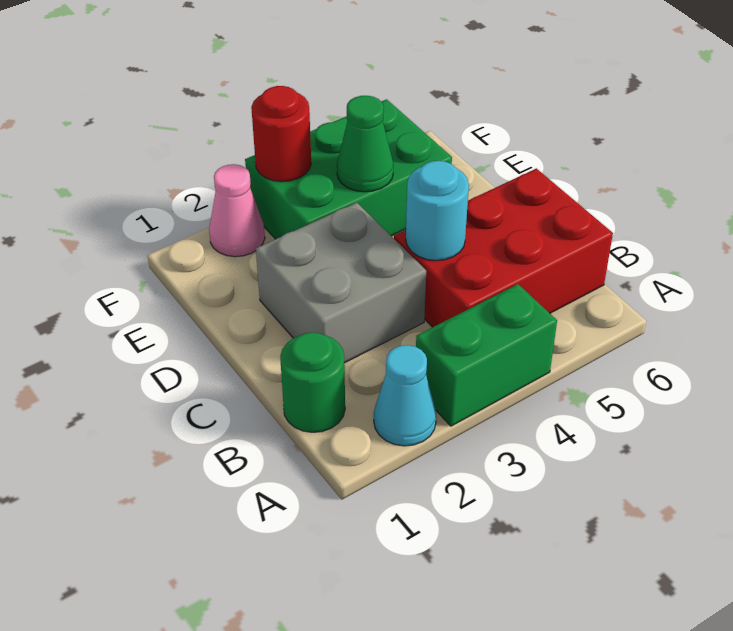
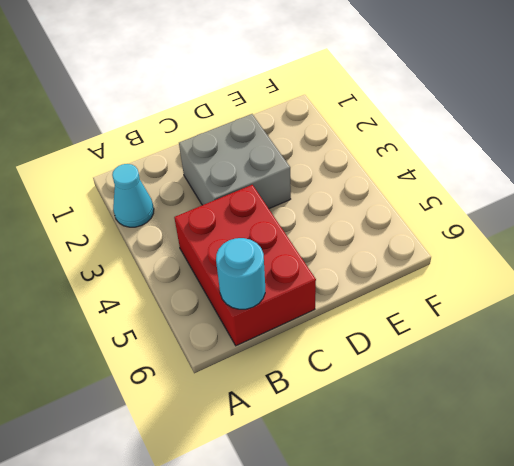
cyan round brick B6 level 2 -> cyan round brick C4 level 2
none -> green brick A3:A4 level 1
none -> green round brick B1 level 1

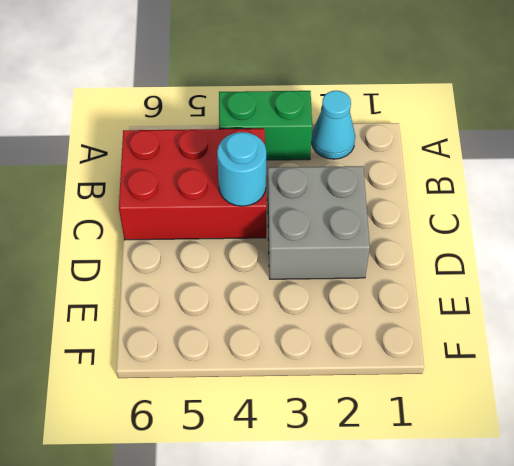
none -> green round brick B1 level 1
none -> green brick E3:F5 level 1

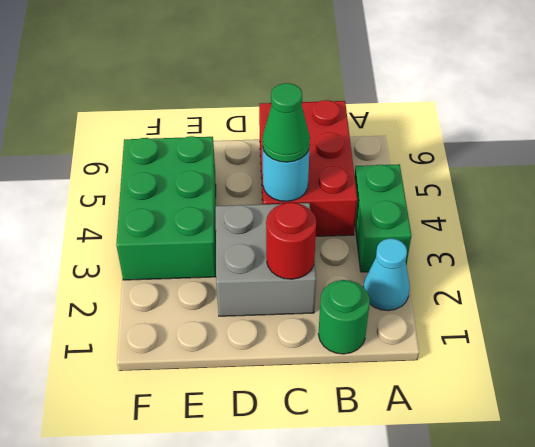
red round brick C2 level 2 -> red round brick F3 level 2
green cone C4 level 3 -> green cone E4 level 2
none -> pink cone F2 level 1

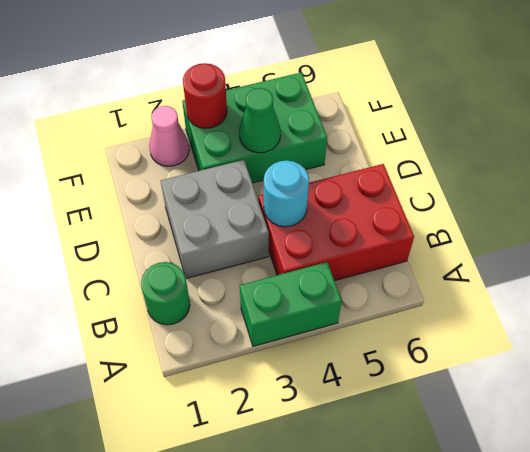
none -> cyan cone A2 level 1

